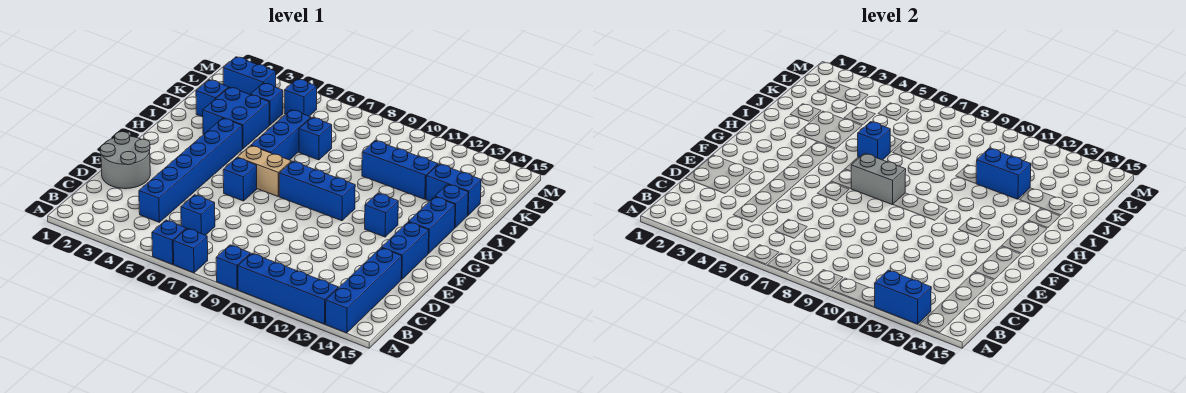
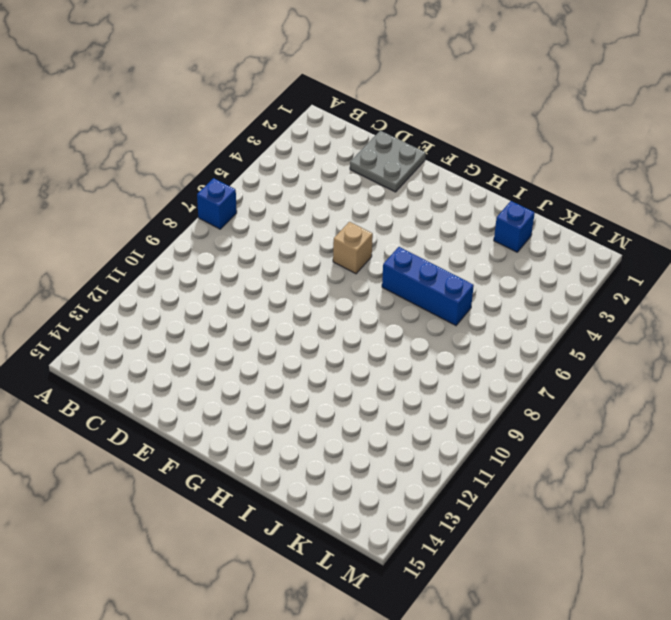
grey plate D1:E2 level 1 -> grey round brick D1:E2 level 1
tan brick F6 level 1 -> blue brick F6 level 1
none -> blue brick A6 level 1
none -> blue brick A9 level 1
none -> blue brick A10:A13 level 1

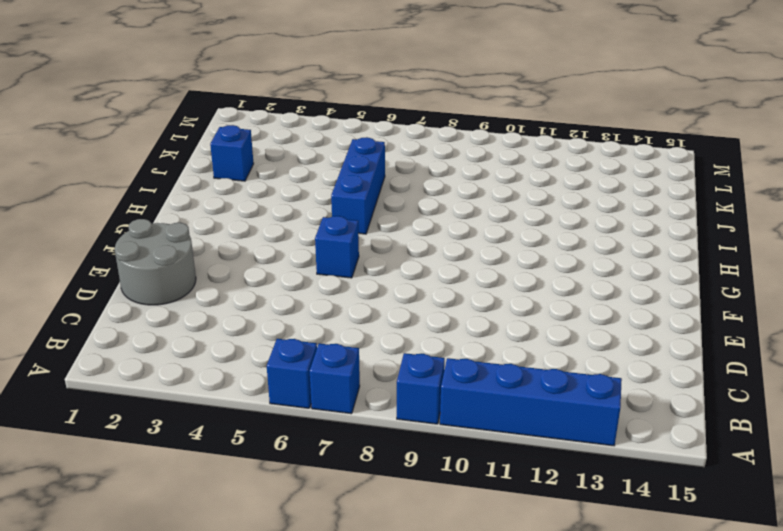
none -> blue brick A14:D14 level 1
none -> blue brick C4:H4 level 1
none -> blue brick C6 level 1

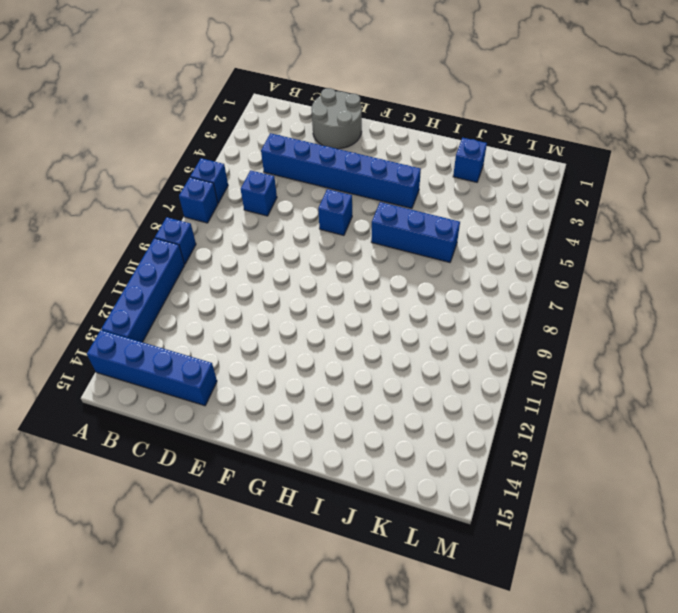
none -> blue brick E14:F14 level 1
none -> tan brick G6:G7 level 1
none -> blue brick G8:G10 level 1

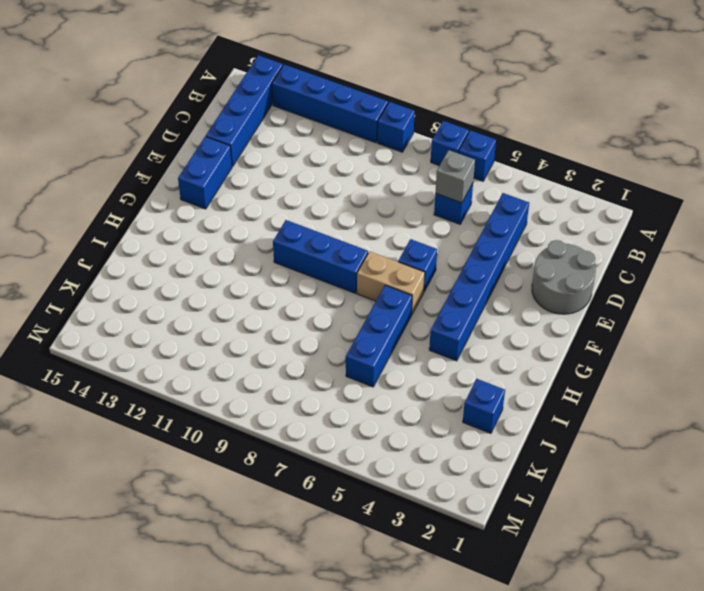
grey brick C6 level 2 -> none
none -> blue brick G12 level 1
none -> blue brick G14:H14 level 1
none -> blue brick I3:J4 level 1

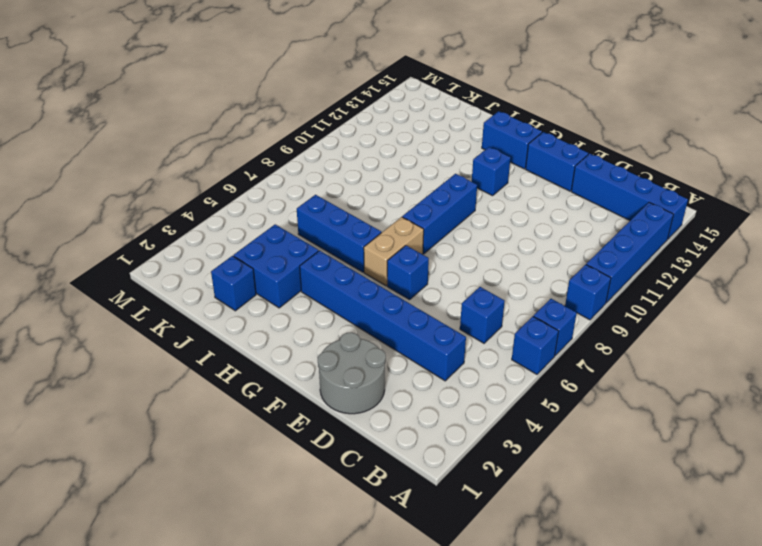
none -> blue brick I14 level 1
none -> blue brick J7 level 1
none -> blue brick J10:J12 level 1

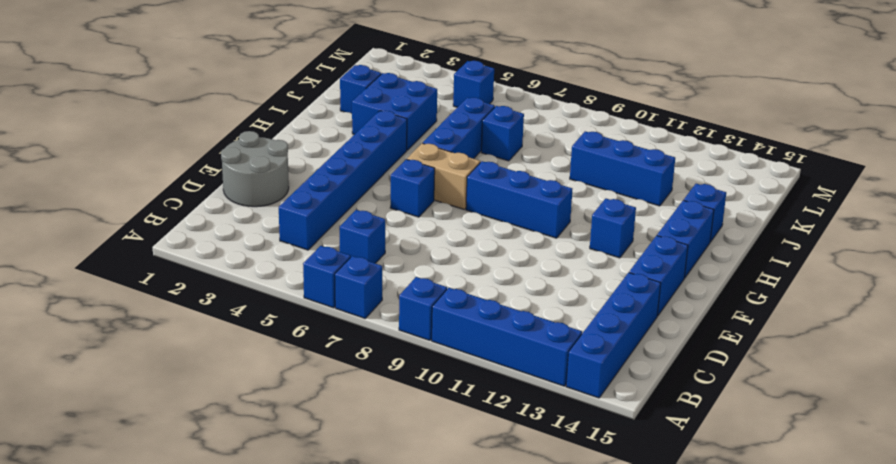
none -> blue brick J13:J14 level 1
none -> blue brick K4 level 1
none -> blue brick L2:L3 level 1

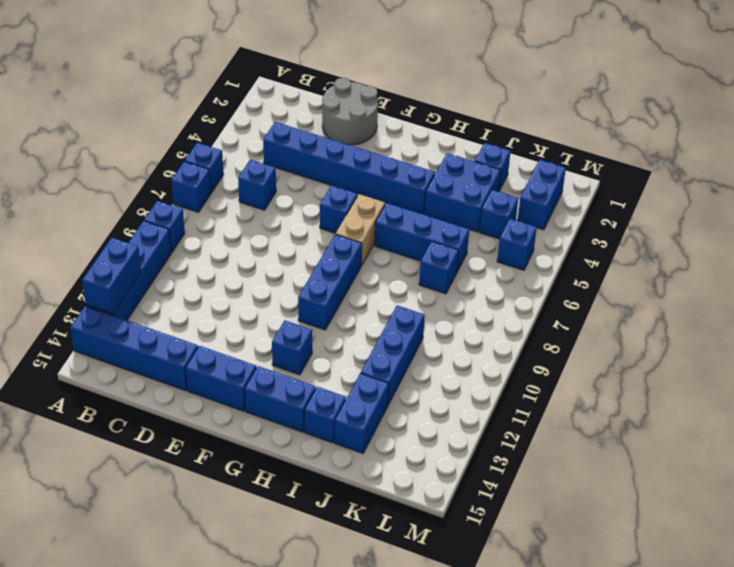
none -> grey brick G7:G8 level 2
none -> blue brick I6 level 2
none -> blue brick J11:J12 level 2

